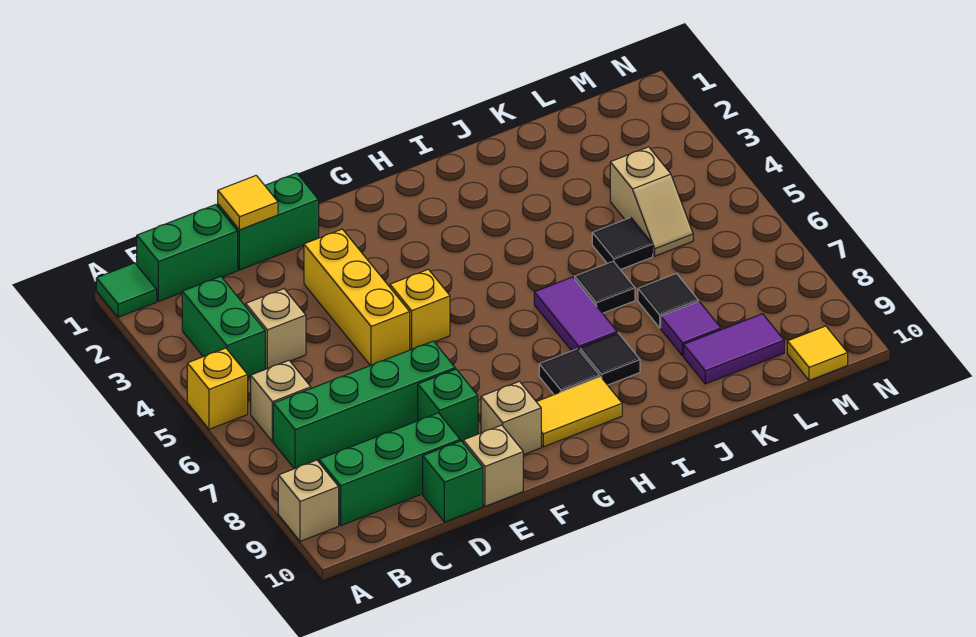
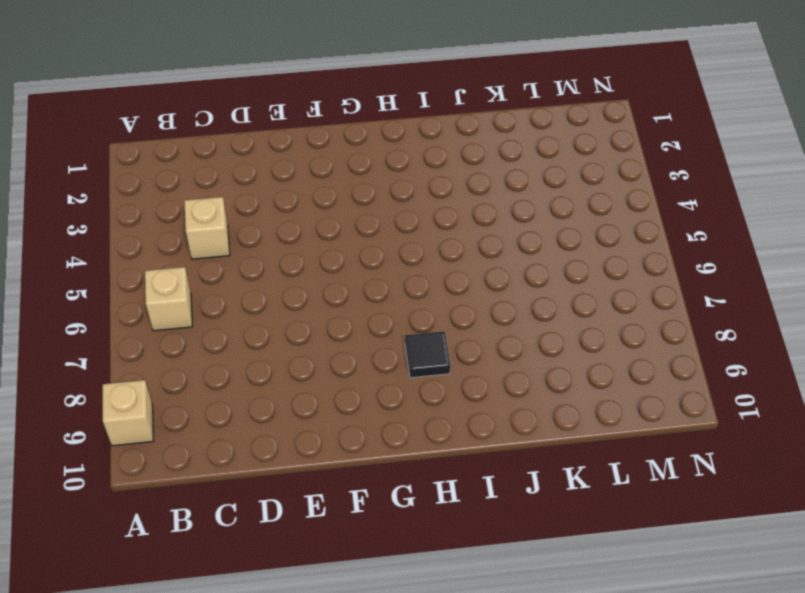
none -> green tile A1 level 1
none -> yellow brick A5 level 1
none -> green brick B1:C1 level 1

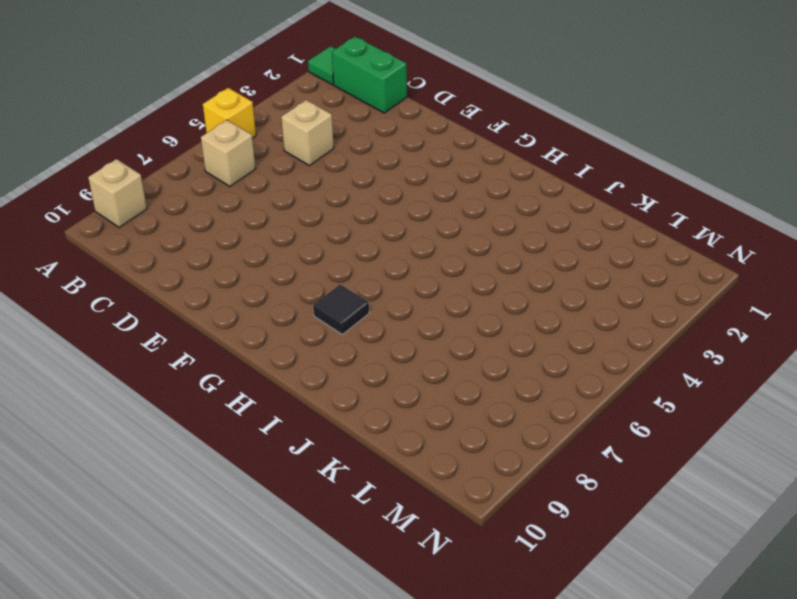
none -> green brick B3:B4 level 1
none -> green brick B7:E7 level 1
none -> green brick B9:D9 level 1

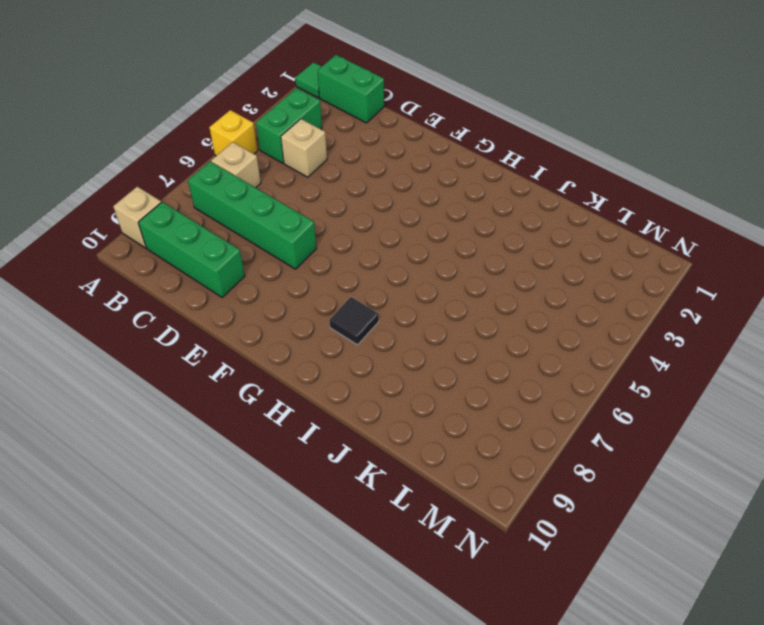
none -> green brick D1:E1 level 1
none -> green brick D10 level 1
none -> yellow brick E3:E5 level 1

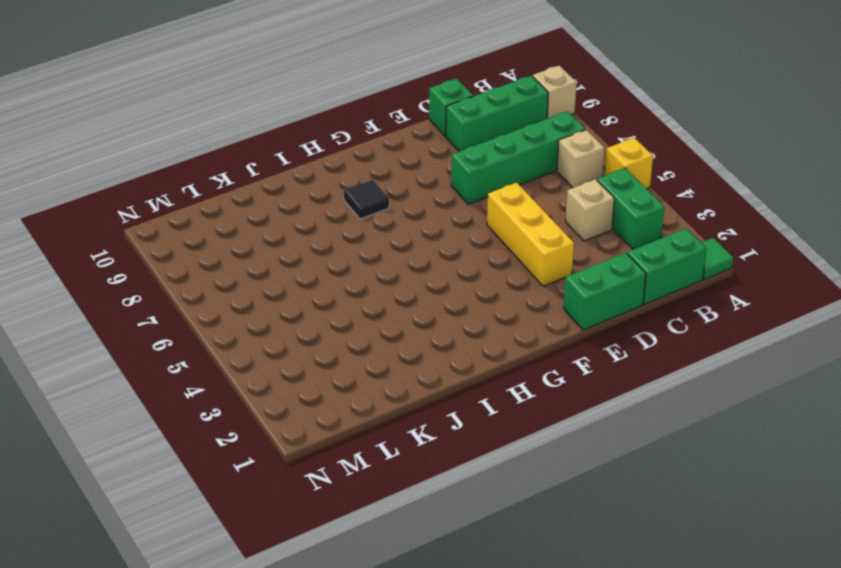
none -> green brick E8 level 1
none -> tan brick E10 level 1
none -> yellow brick F5 level 1

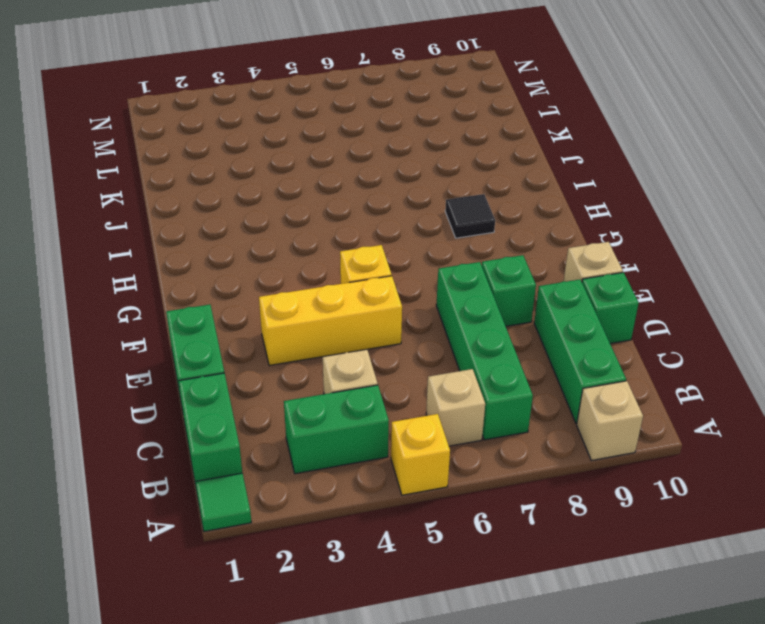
none -> tan brick F9 level 1
none -> yellow tile G9:H9 level 1
none -> purple tile I6:I7 level 1

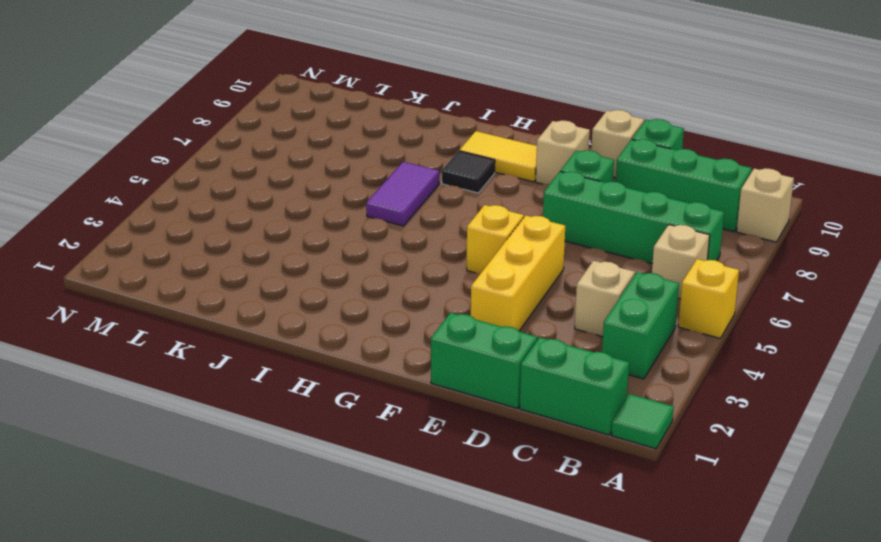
none -> black tile I8 level 1
none -> black tile J6 level 1
none -> black tile K5 level 1

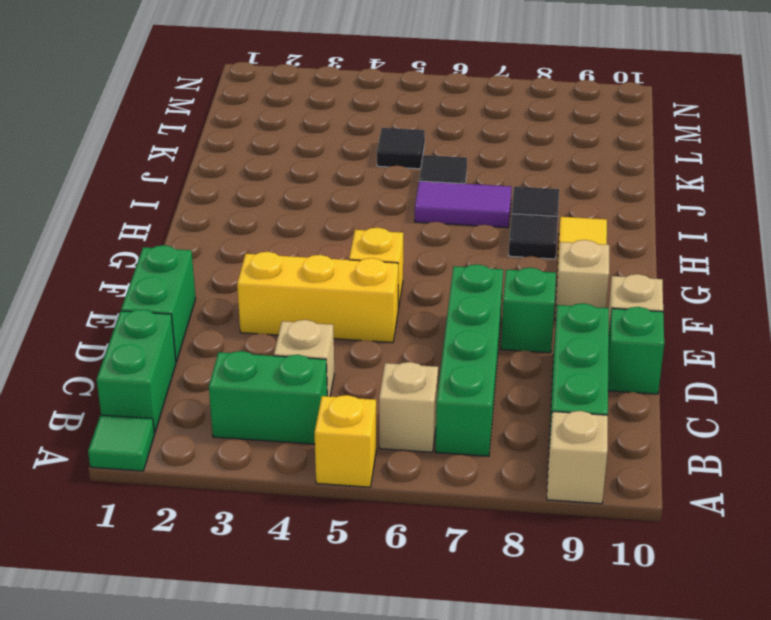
none -> black tile K7 level 1
none -> purple tile K8 level 1
none -> purple tile K9:L9 level 1

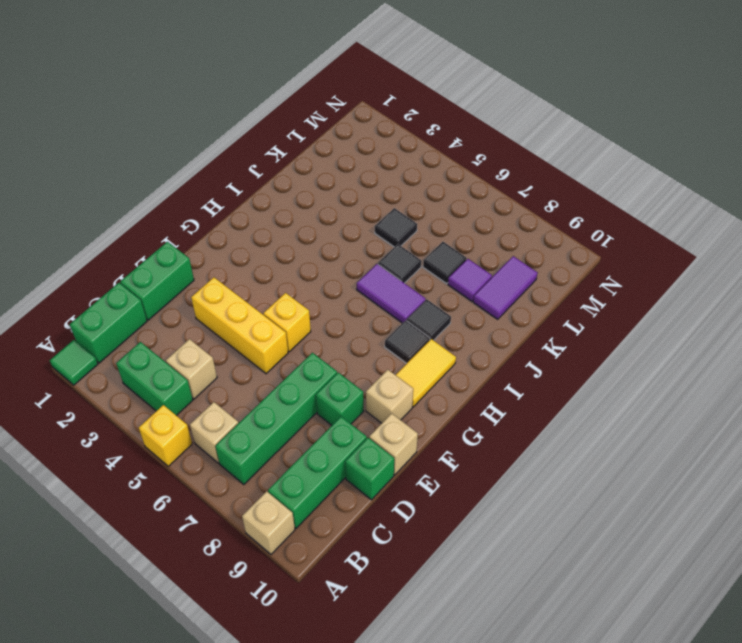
none -> tan slope L4:L5 level 1 top 4
none -> yellow tile M10 level 1
none -> yellow tile D1 level 2

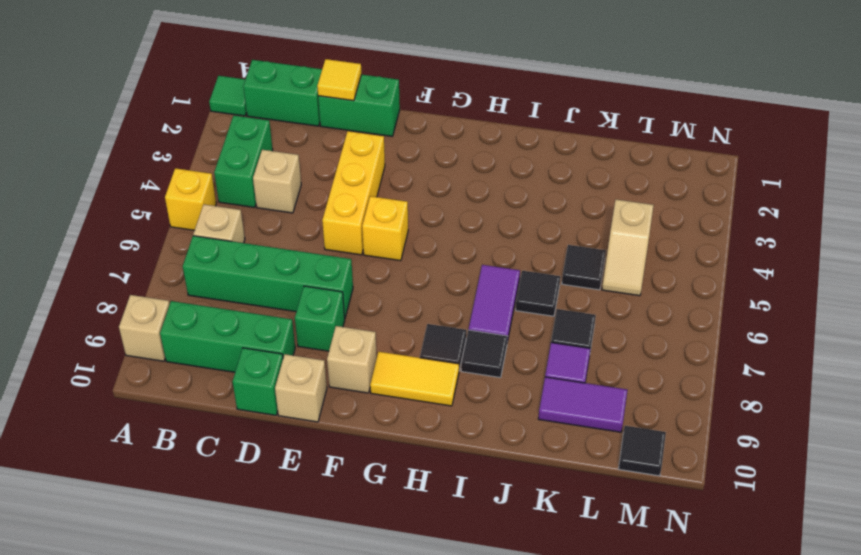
black tile M10 level 1 -> yellow tile M10 level 1

